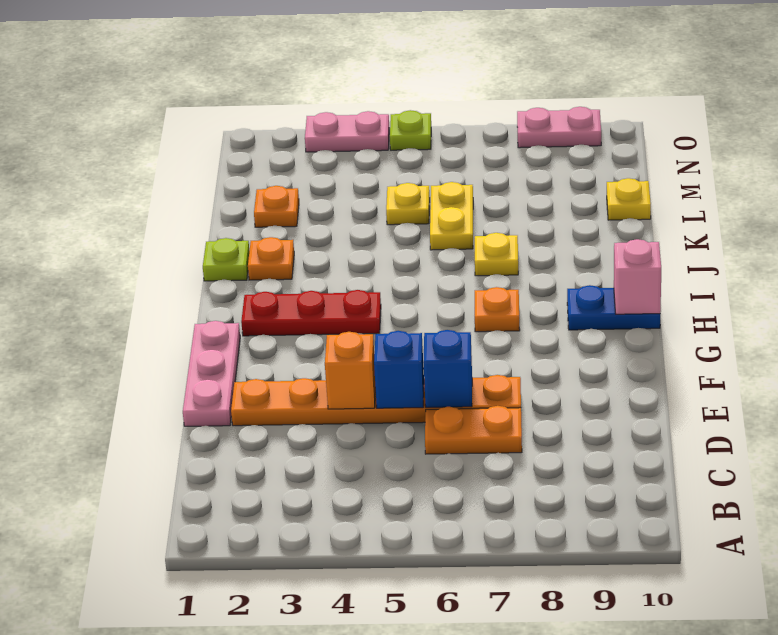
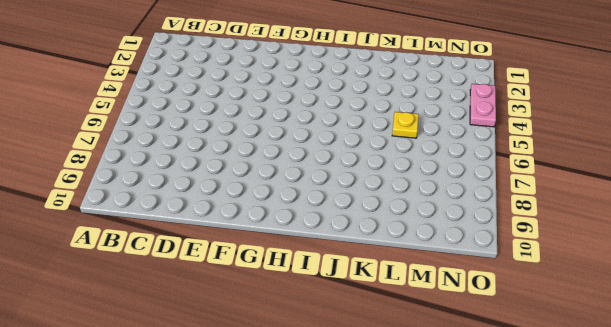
none -> orange plate D6:D7 level 1
none -> pink plate E1:G1 level 1
none -> orange plate E2:E7 level 1

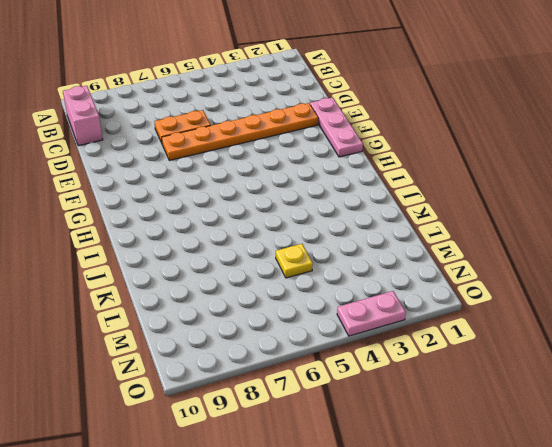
pink brick B10:C10 level 1 -> none
none -> red plate H2:H4 level 1
none -> orange plate H7 level 1
none -> blue plate H9:H10 level 1

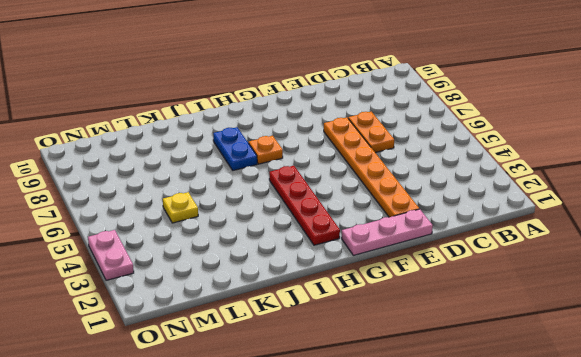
red plate H2:H5 level 1 -> red plate H2:H4 level 1
blue plate I7:I8 level 1 -> blue plate H9:H10 level 1
none -> lime plate J1 level 1
none -> orange plate J2 level 1
none -> yellow plate J7 level 1

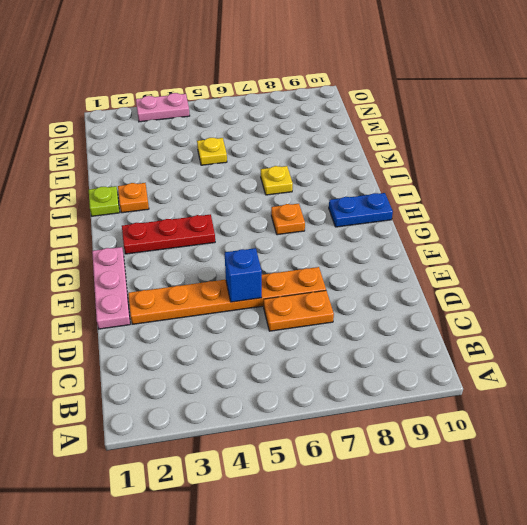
none -> yellow plate K6:L6 level 1
none -> orange plate L2 level 1
none -> yellow plate L10 level 1

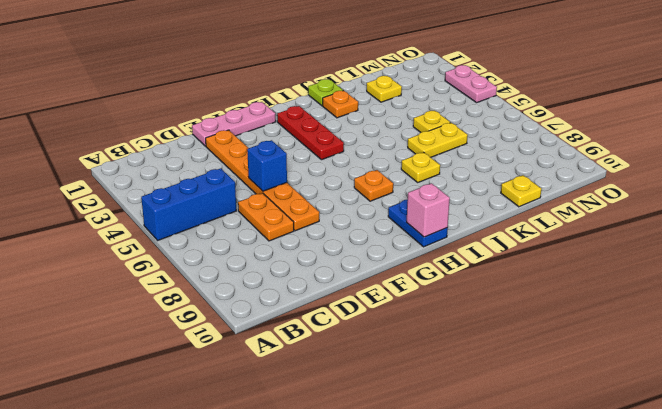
blue brick A5:C5 level 1 -> none
yellow plate L2 level 1 -> orange plate L2 level 1
none -> lime plate O5 level 1
none -> pink plate O8:O9 level 1
none -> orange brick E4 level 2

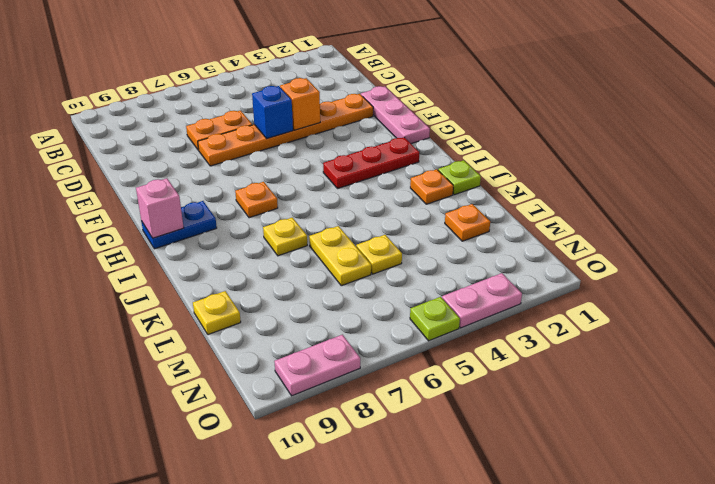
none -> blue brick E6 level 2

